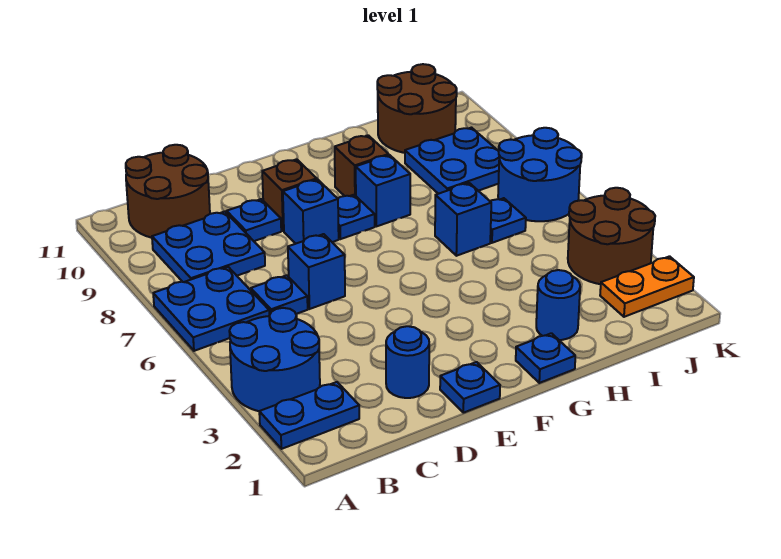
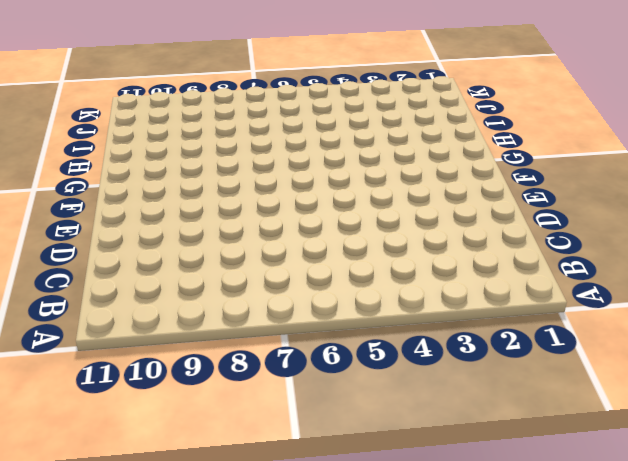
none -> blue plate A2:B2 level 1
none -> blue round brick A3:B4 level 1
none -> blue plate A6:B7 level 1

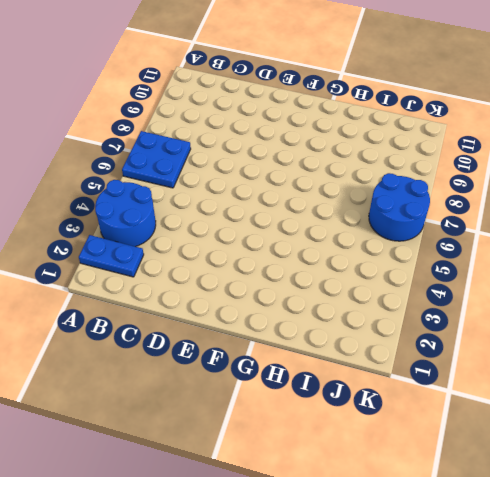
none -> blue plate B8:C9 level 1
none -> brown round brick B10:C11 level 1
none -> blue plate C6 level 1

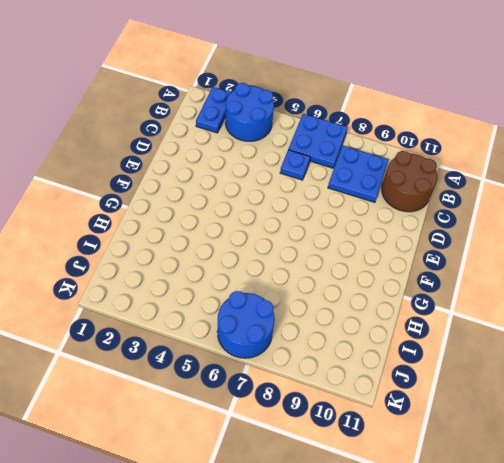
none -> blue round brick D2 level 1
none -> blue brick D6 level 1
none -> blue plate D9 level 1

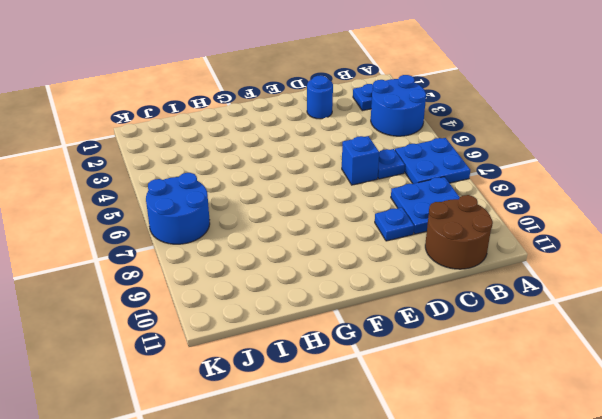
none -> blue plate E1 level 1
none -> blue brick E8 level 1
none -> brown brick E9 level 1

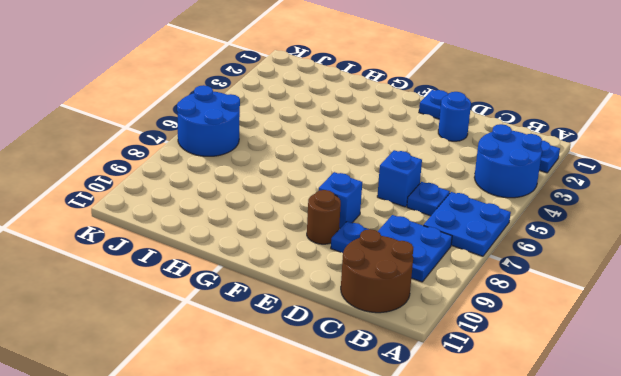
brown round brick E9 level 1 -> brown brick E9 level 1
none -> blue plate F8 level 1
none -> blue plate G1 level 1
none -> blue brick G8 level 1

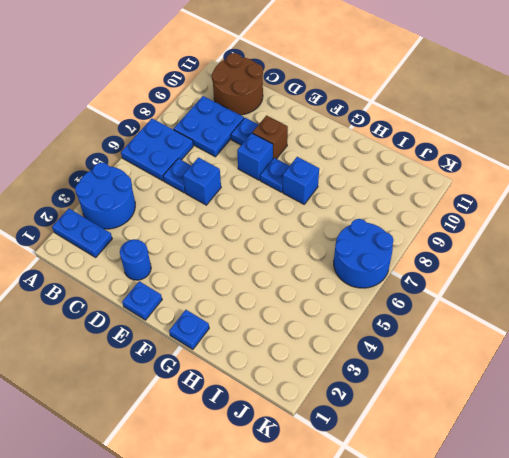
none -> brown brick G9 level 1
none -> blue round brick H2 level 1
none -> blue brick H6 level 1

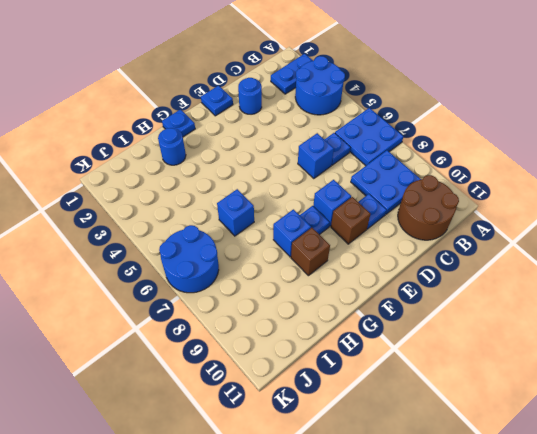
none -> blue plate I6 level 1
none -> blue plate I8:J9 level 1
none -> brown round brick I10:J11 level 1

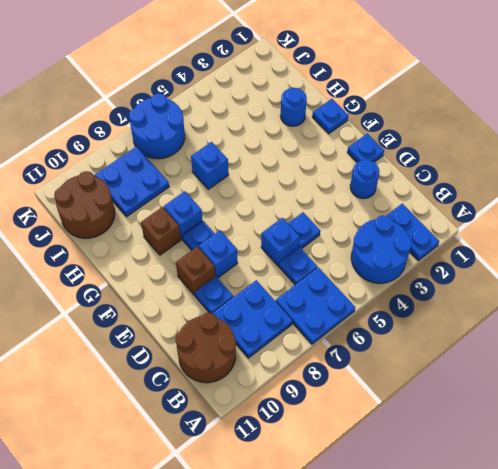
blue plate D5 level 1 -> blue plate I6 level 1
none -> orange plate J2:K2 level 1
none -> brown round brick J3:K4 level 1

